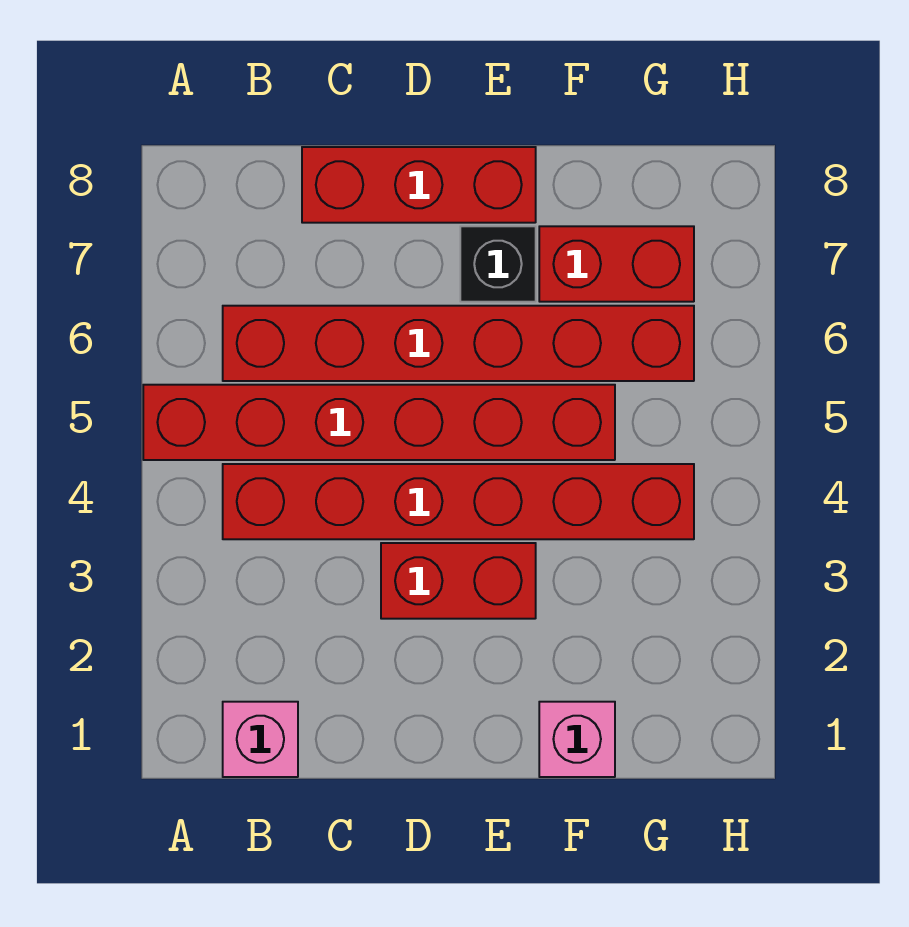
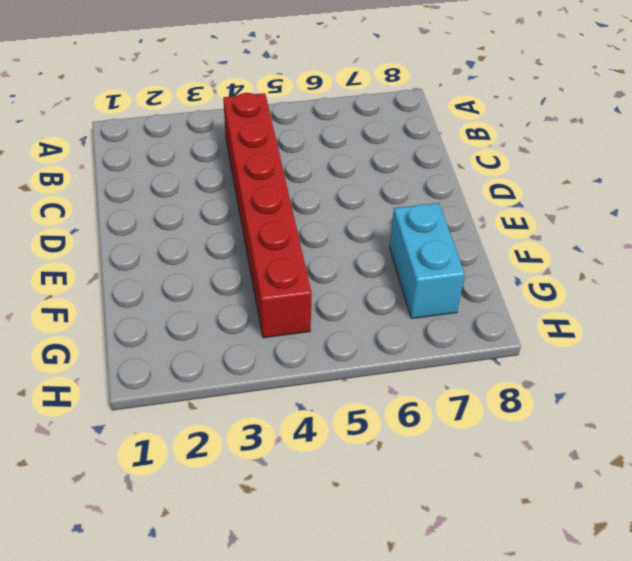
cyan brick F7:G7 level 1 -> red brick F7:G7 level 1
none -> red brick A5:F5 level 1
none -> pink brick B1 level 1

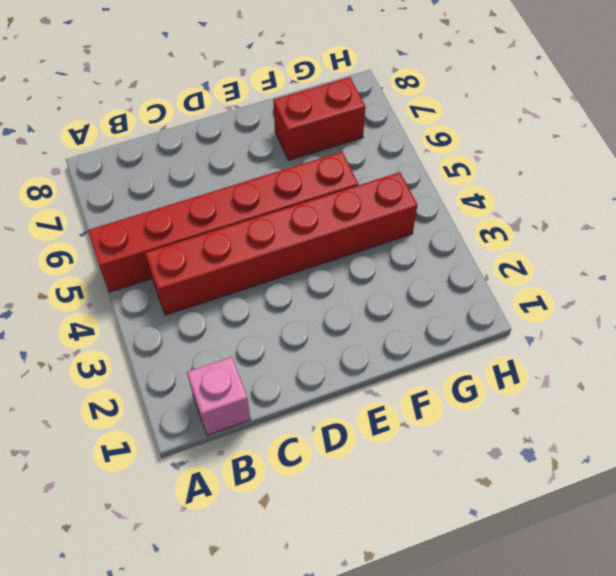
none -> red brick B6:G6 level 1
none -> red brick C8:E8 level 1

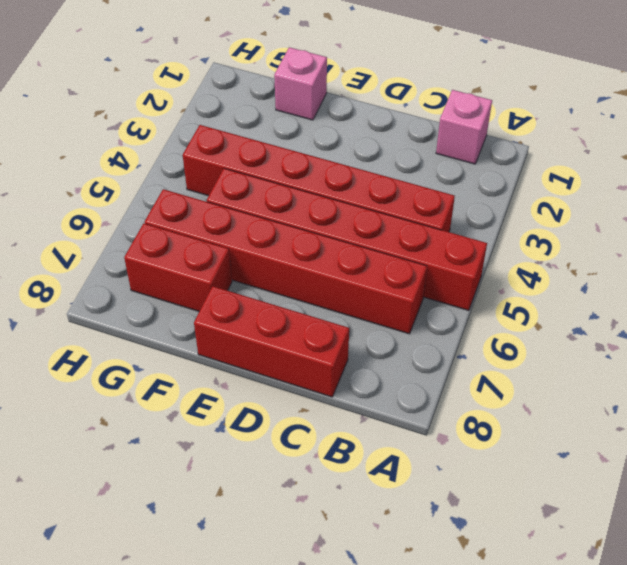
none -> red brick D3:E3 level 1
none -> black brick E7 level 1

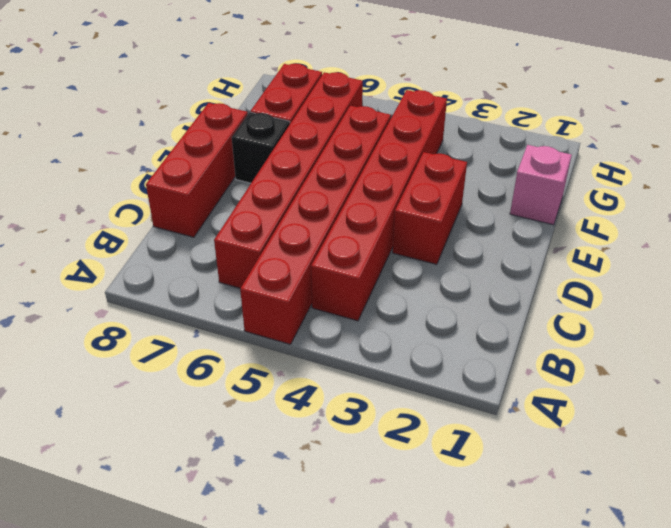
none -> pink brick B1 level 1

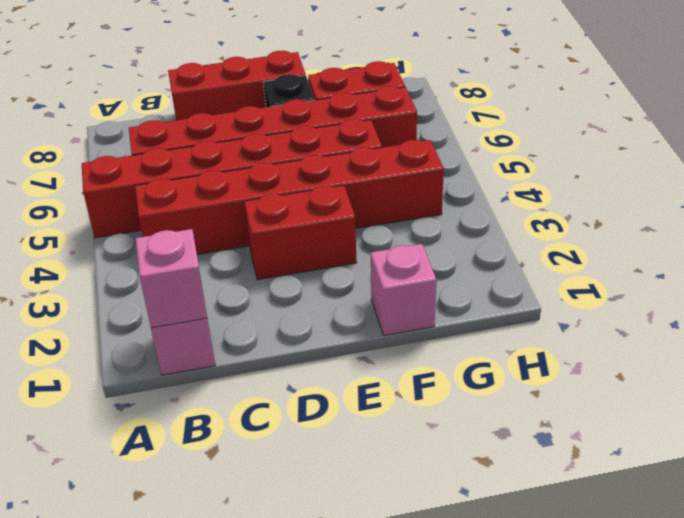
pink brick B1 level 2 -> none

